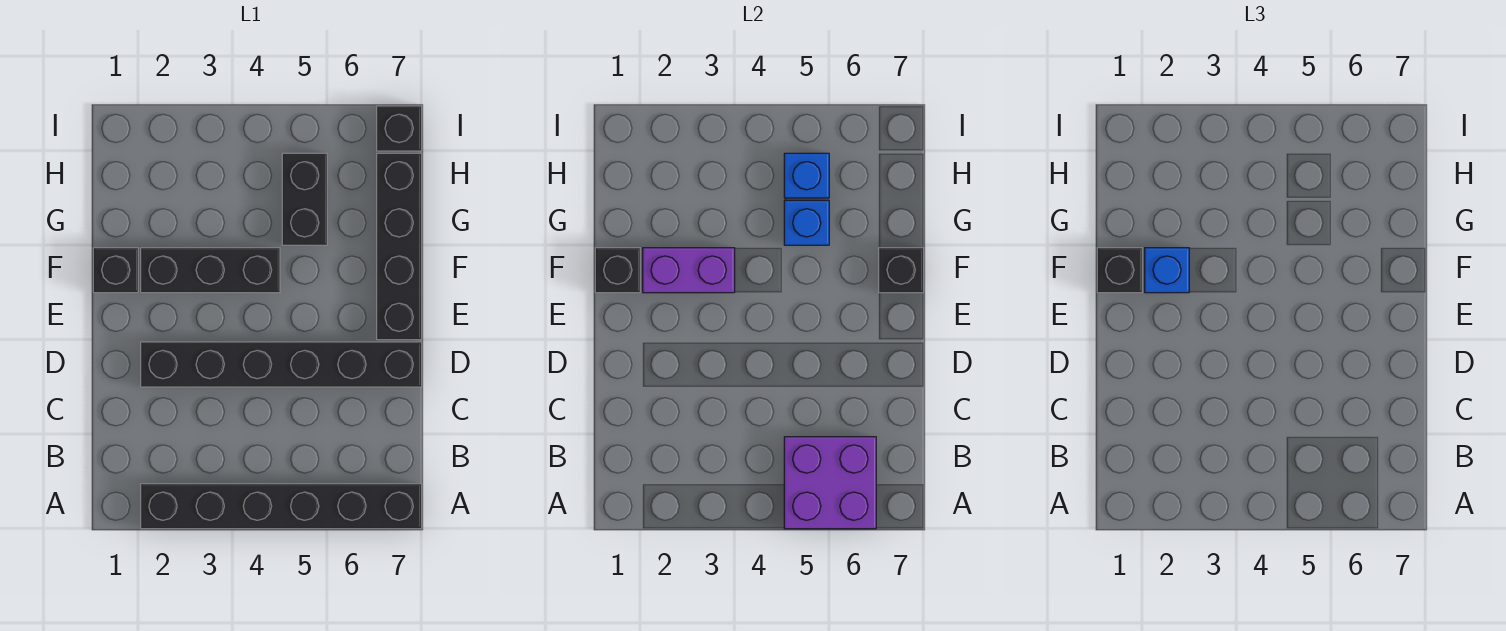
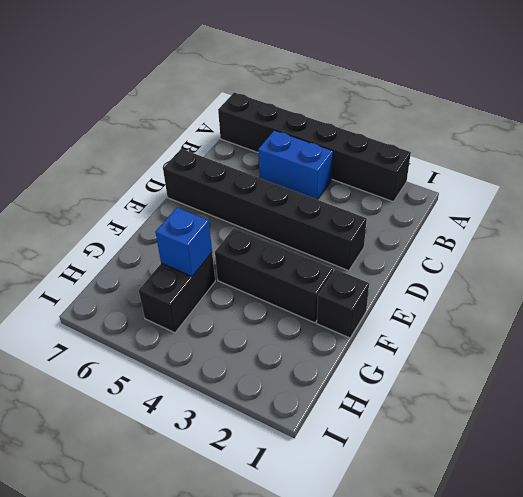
blue brick B4:B5 level 1 -> none
none -> black brick E7:H7 level 1
none -> black brick I7 level 1
none -> purple brick A5:B6 level 2

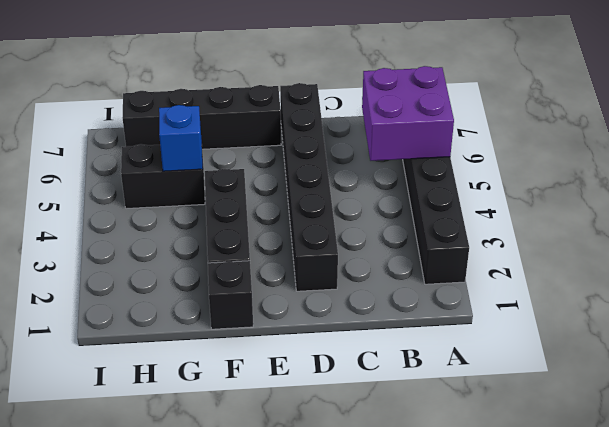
none -> black brick I7 level 1
none -> black brick F1 level 2
none -> purple brick F2:F3 level 2

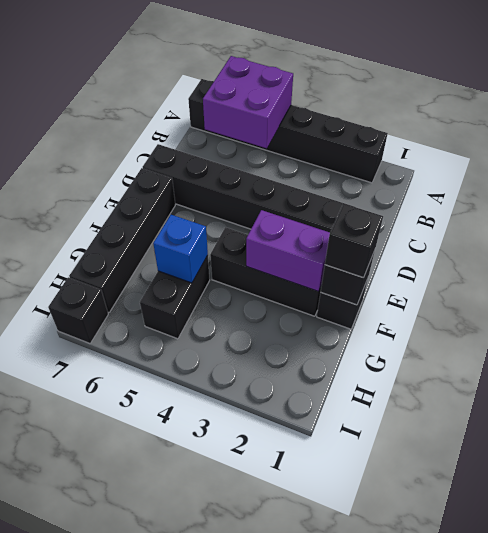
none -> black brick F7 level 2
none -> blue brick H5 level 2
none -> blue brick F2 level 3

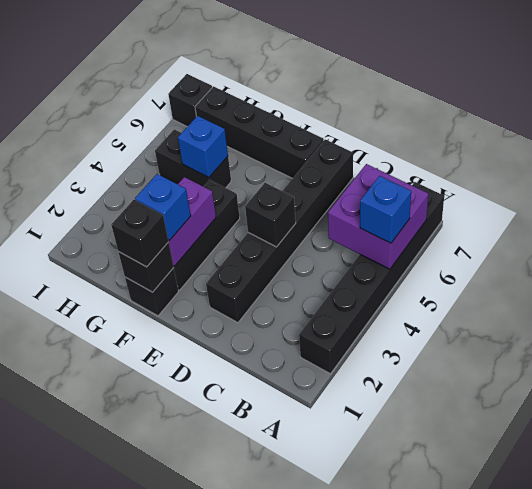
blue brick A5 level 3 -> blue brick H5 level 2
black brick D4 level 2 -> black brick F7 level 2

